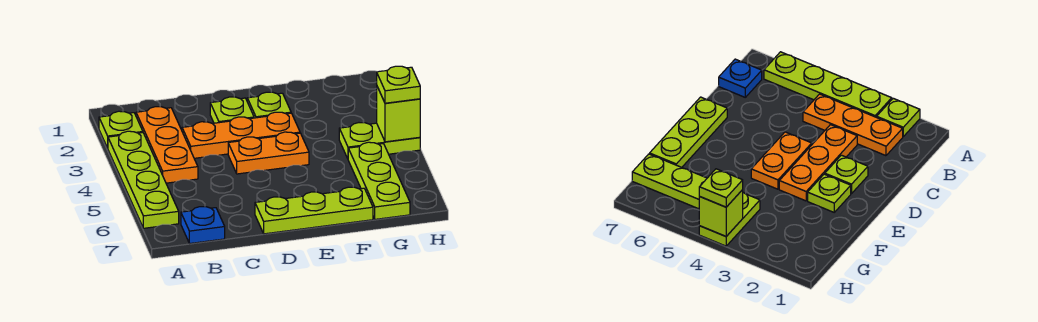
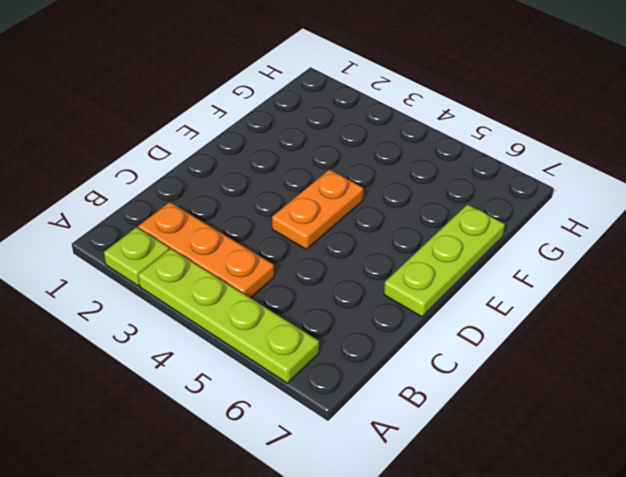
none -> blue plate B7 level 1
none -> orange plate C3:E3 level 1
none -> lime plate D2 level 1

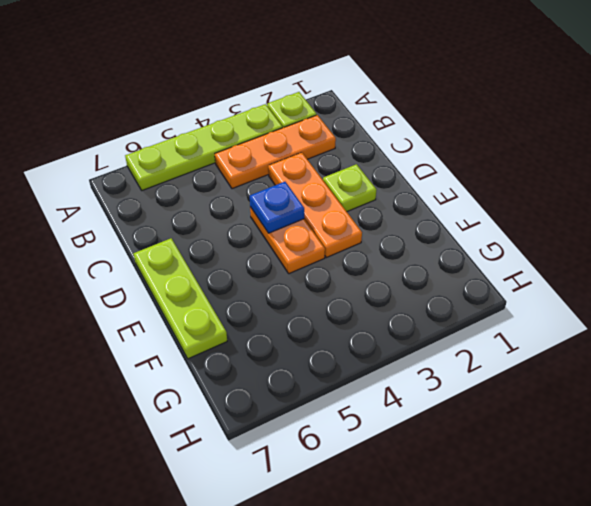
blue plate D4 level 2 -> blue plate B7 level 1
none -> lime plate E2 level 1
none -> lime plate G4:H4 level 1
none -> lime plate G5:G7 level 1

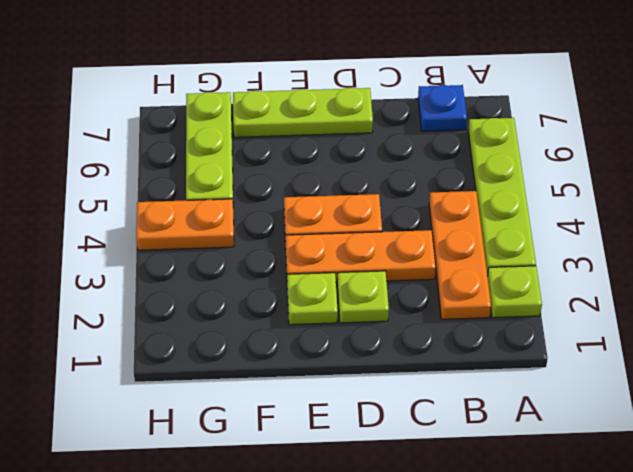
orange plate G4:H4 level 1 -> lime plate G4:H4 level 1
none -> lime brick H4 level 2
none -> lime plate H4 level 3

